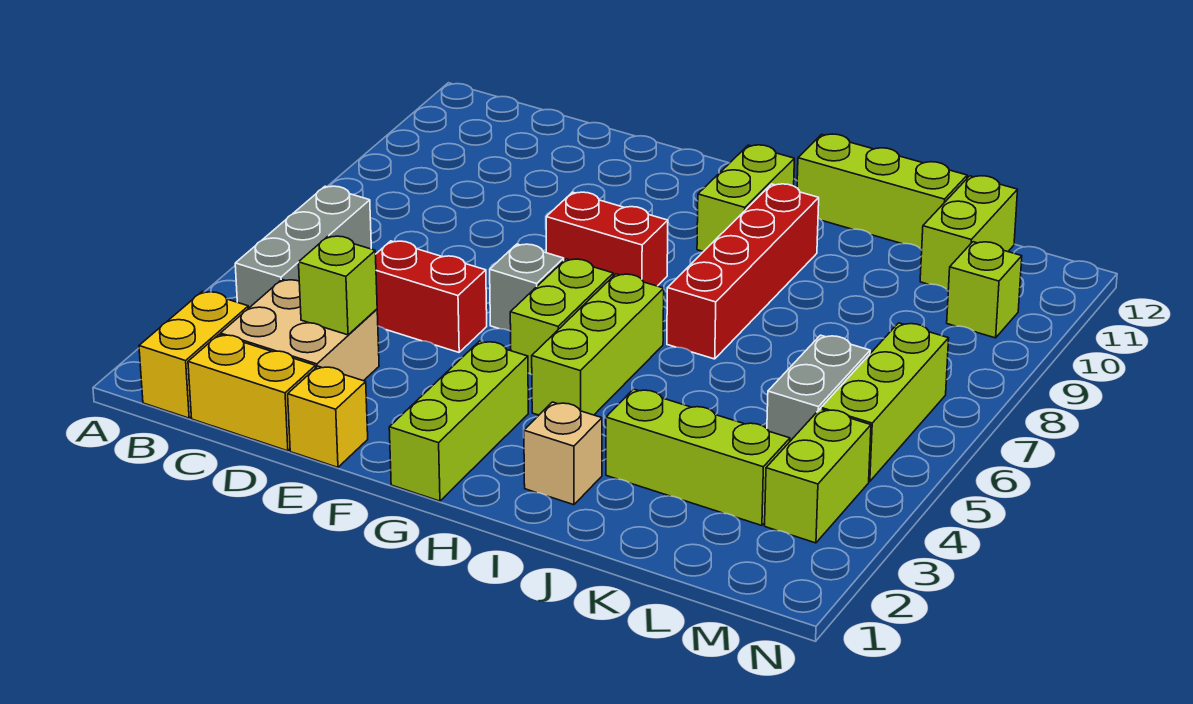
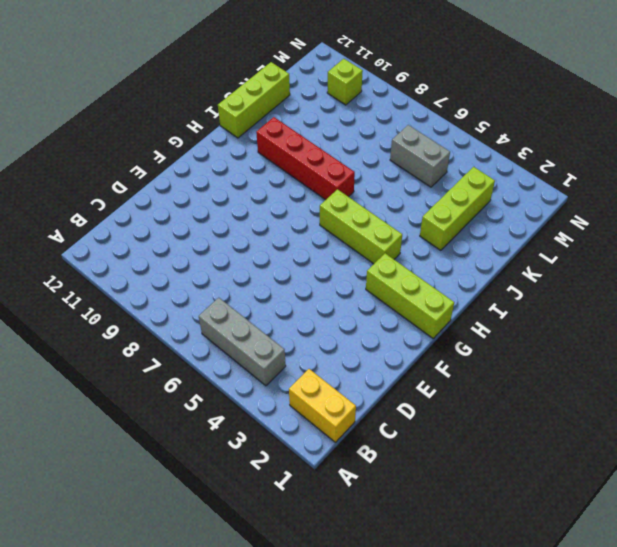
none -> yellow brick C1:D1 level 1
none -> tan brick C2:D3 level 1
none -> red brick D5:E5 level 1

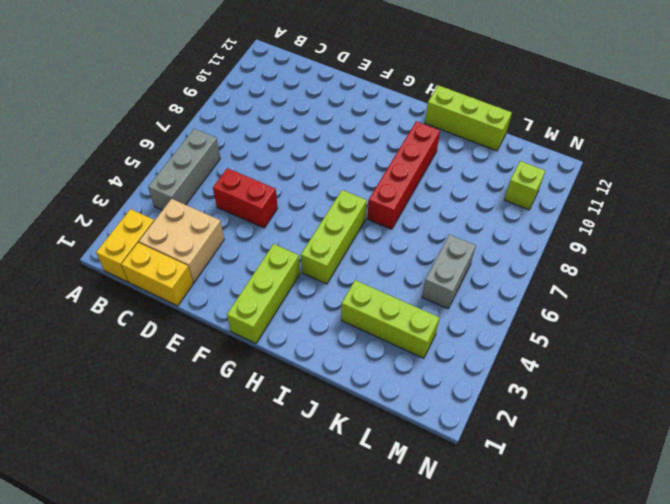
none -> yellow brick E1 level 1
none -> grey brick F6 level 1
none -> red brick F8:G8 level 1

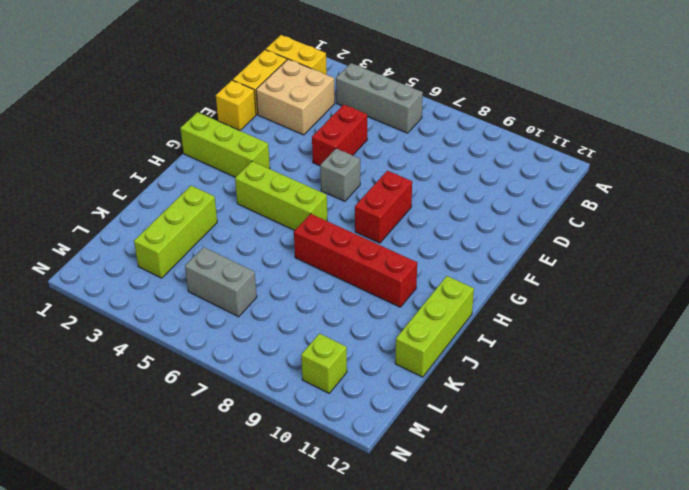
none -> lime brick G5:G6 level 1
none -> lime brick H10:H11 level 1
none -> tan brick I2 level 1

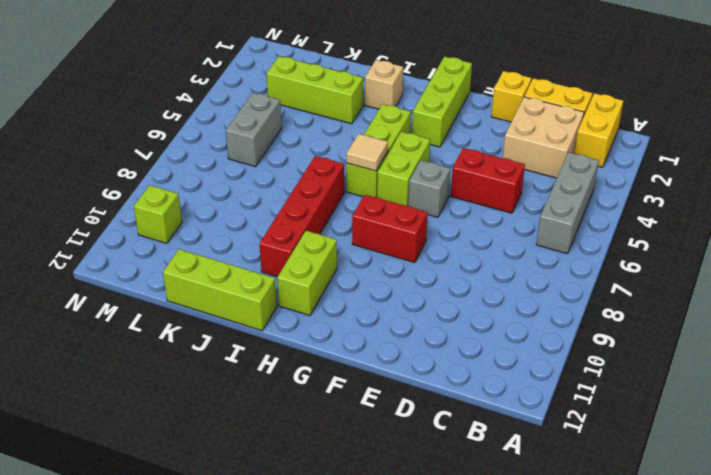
tan tile H6 level 2 -> none
none -> lime brick L11:L12 level 1
none -> lime brick M3:M4 level 1
none -> lime brick M5:M7 level 1

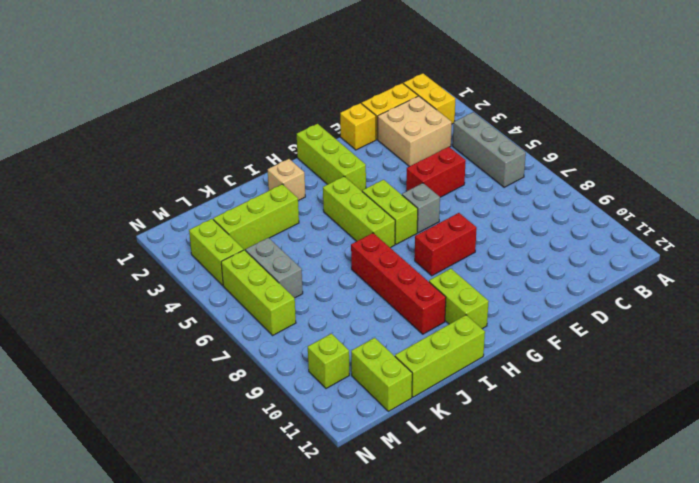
none -> lime brick D3 level 2

